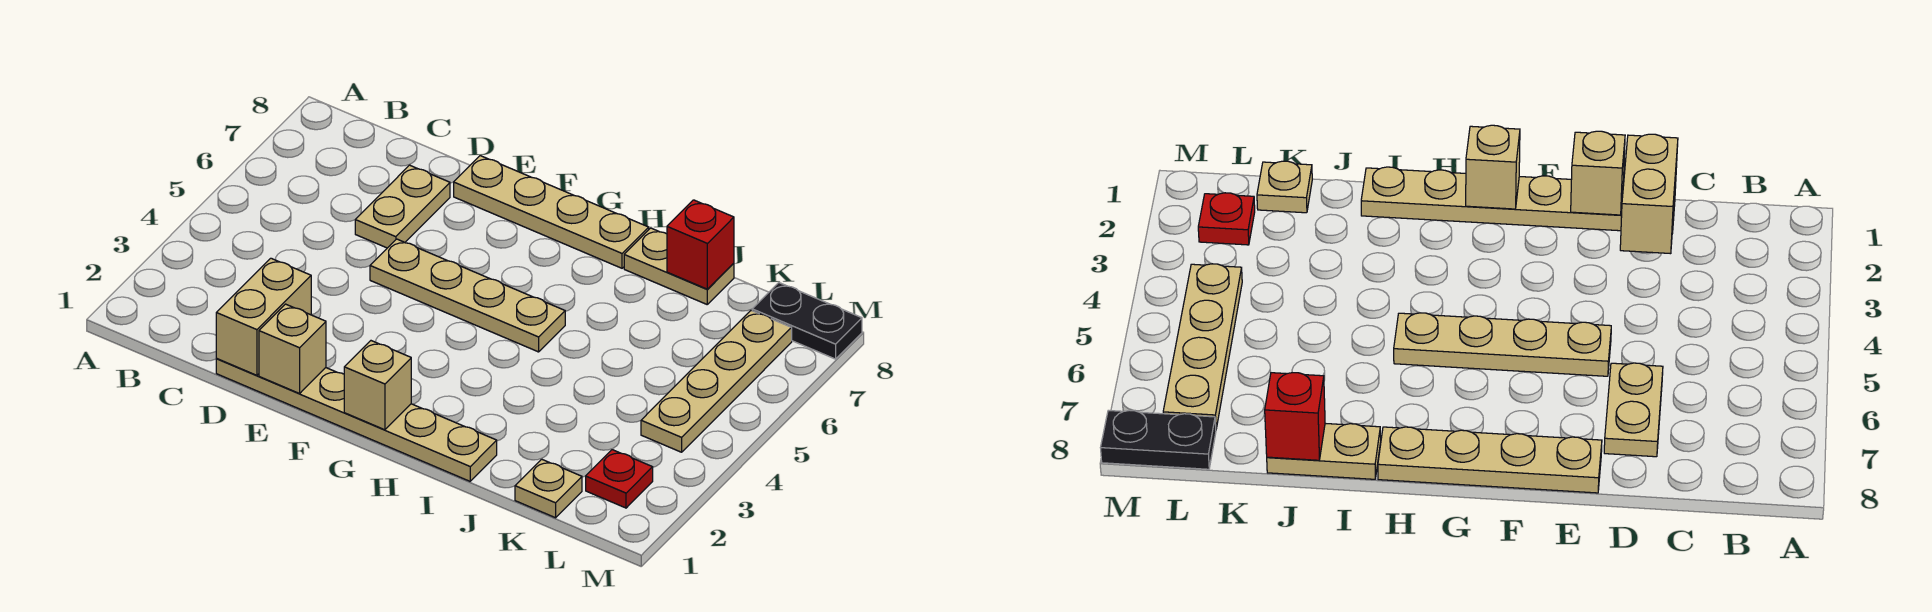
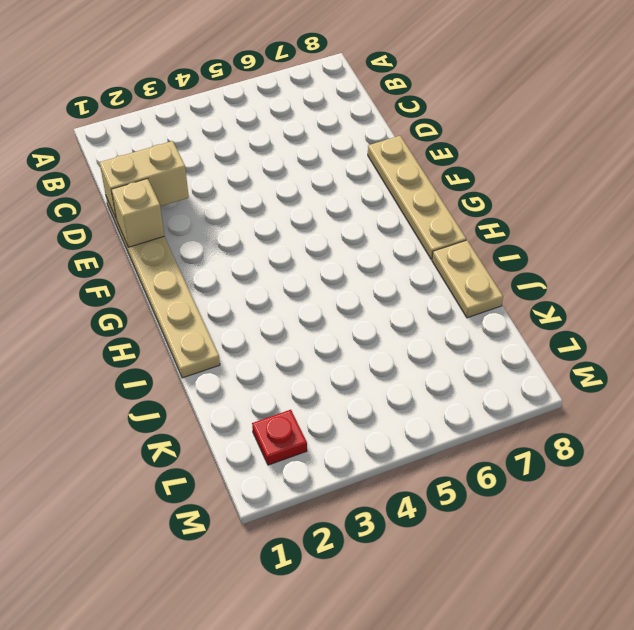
none -> tan plate D6:D7 level 1
none -> tan plate E5:H5 level 1
none -> tan plate K1 level 1

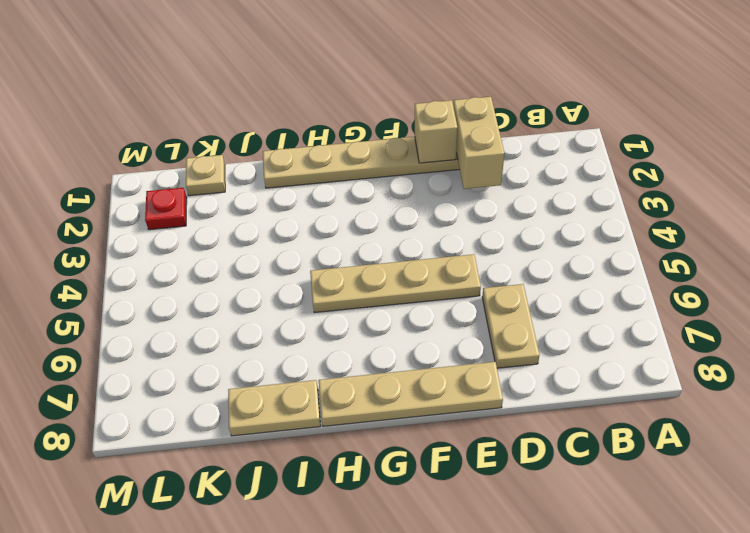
none -> tan plate L4:L7 level 1
none -> black plate L8:M8 level 1
none -> tan brick G1 level 2

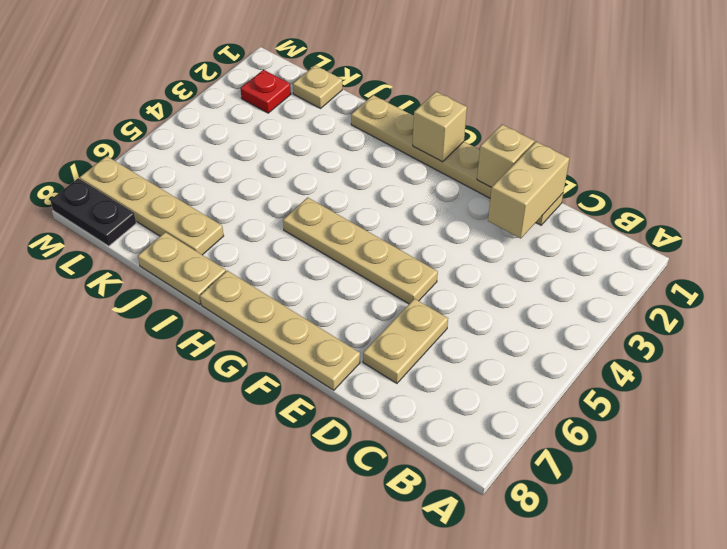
tan plate J7:M7 level 1 -> tan plate L4:L7 level 1
none -> red brick J8 level 2

